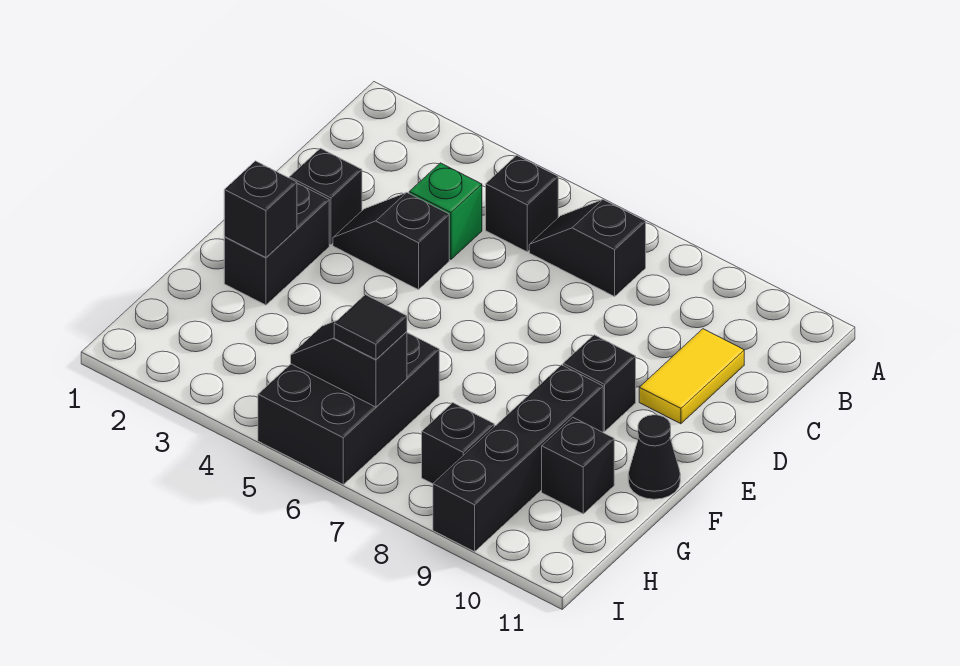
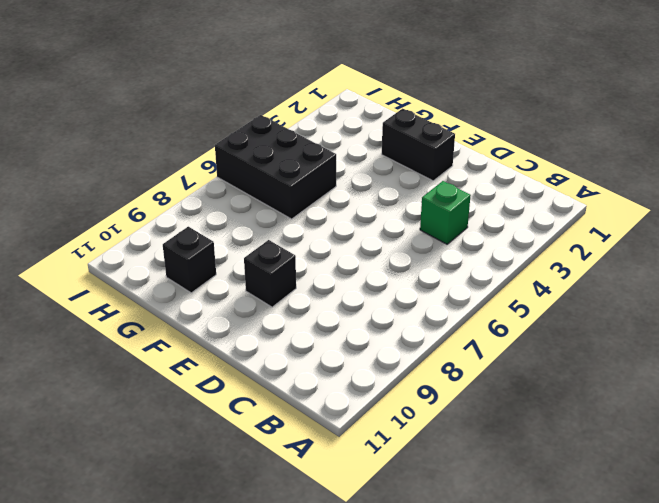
none -> black brick B5 level 1
none -> black slope B6:B7 level 1 top 7
none -> yellow tile C10:D10 level 1

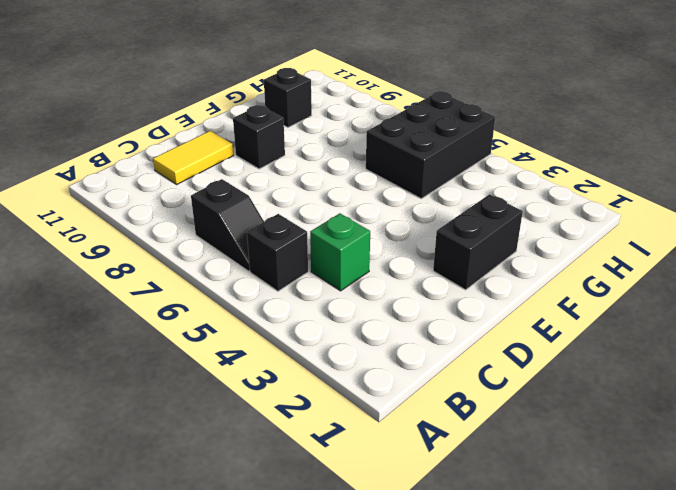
none -> black brick D2 level 1
none -> black slope D3:D4 level 1 top 4
none -> black brick F9:I9 level 1

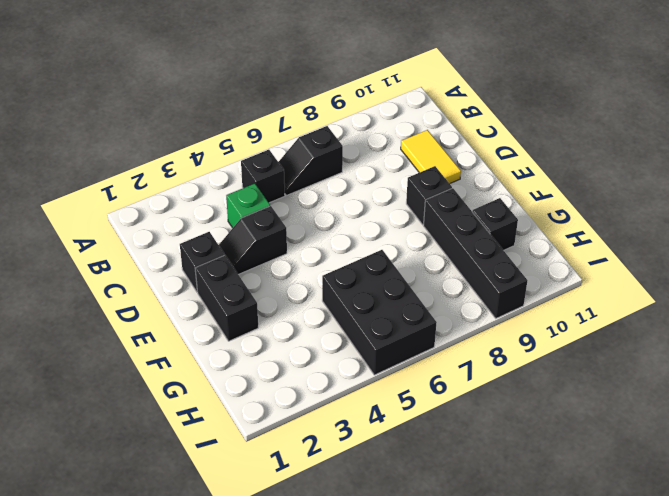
none -> black cone F11 level 1
none -> black brick H8 level 1
none -> black brick F2 level 2

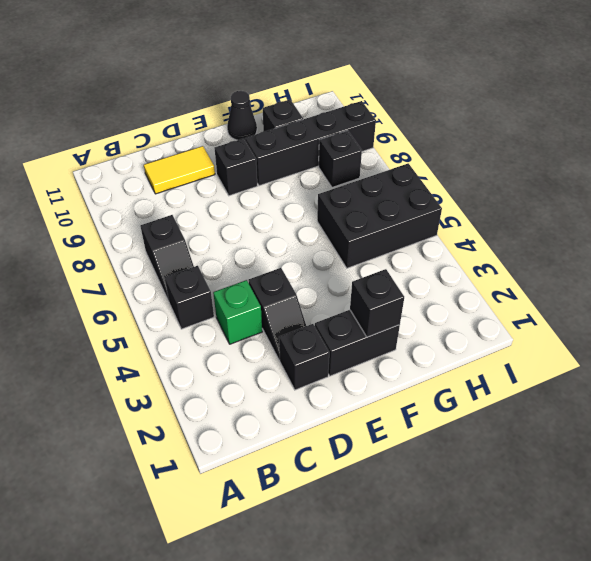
none -> black slope H5:H6 level 2 top 6
none -> black tile H6 level 3

